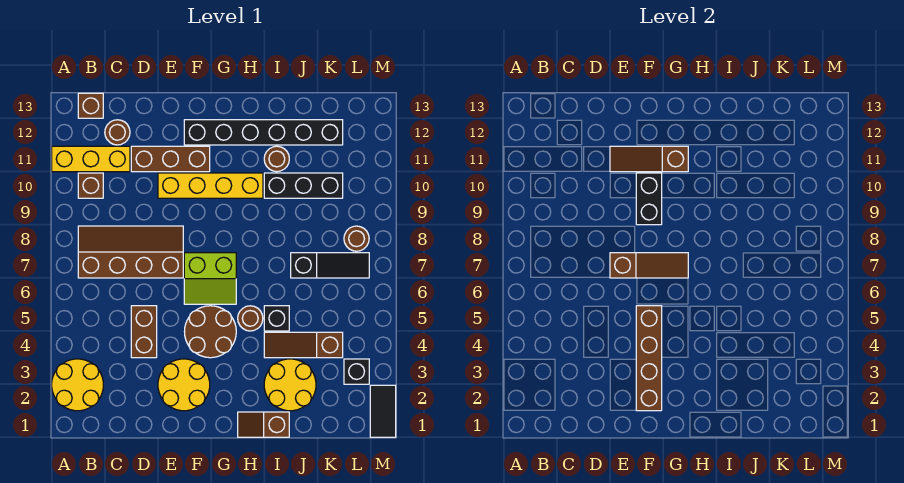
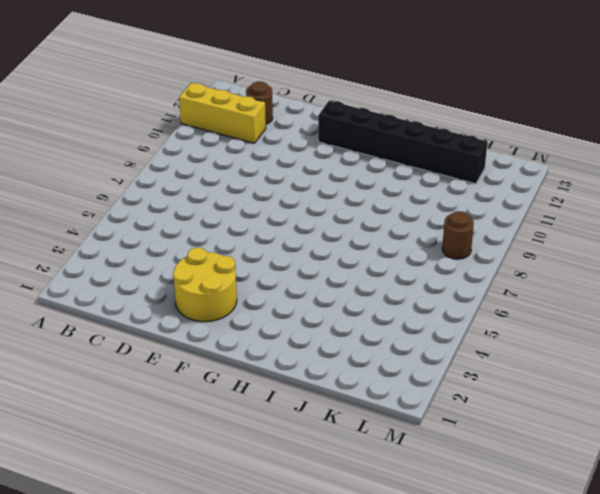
none -> yellow round brick A2:B3 level 1
none -> brown slope B7:E8 level 1 top 7
none -> brown brick B10 level 1

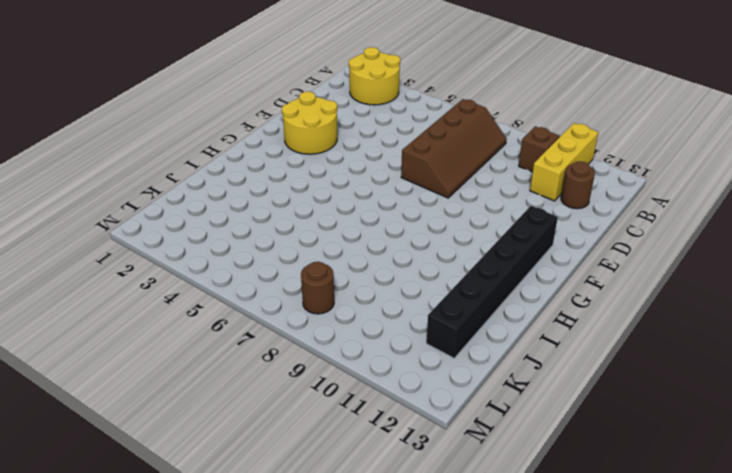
none -> brown brick B13 level 1
none -> brown brick D4:D5 level 1
none -> brown brick D11:F11 level 1

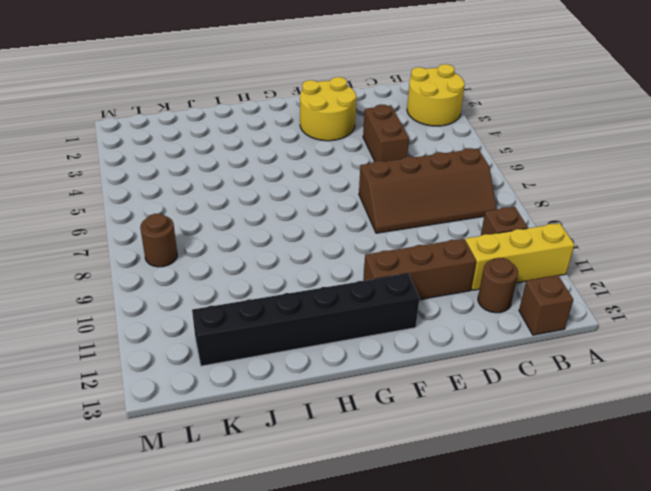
none -> yellow brick E10:H10 level 1
none -> brown round brick F4:G5 level 1
none -> lime slope F6:G7 level 1 top 7

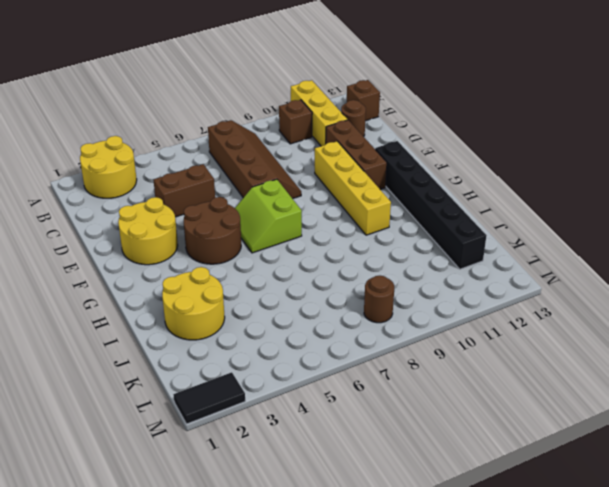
none -> brown slope H1:I1 level 1 top I
none -> brown round brick H5 level 1
none -> brown slope I4:K4 level 1 top K

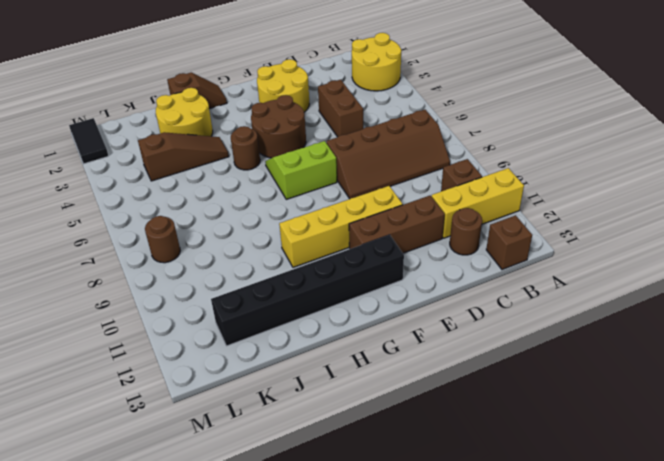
none -> black brick I5 level 1
none -> black brick I10:K10 level 1
none -> brown round brick I11 level 1

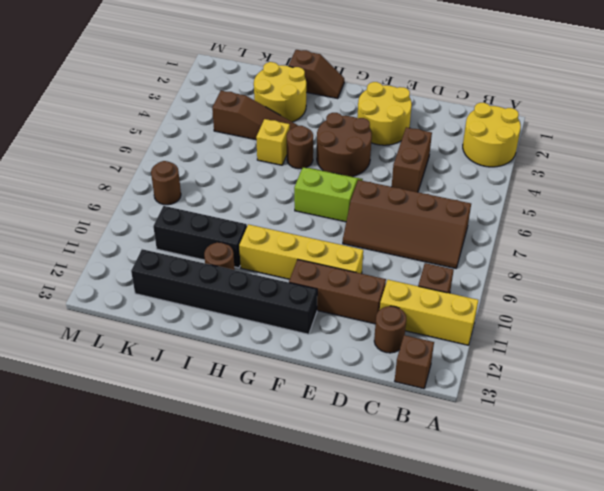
yellow brick I5 level 1 -> black brick I5 level 1
none -> black slope J7:L7 level 1 top J
none -> black brick L3 level 1
none -> black tile M1:M2 level 1

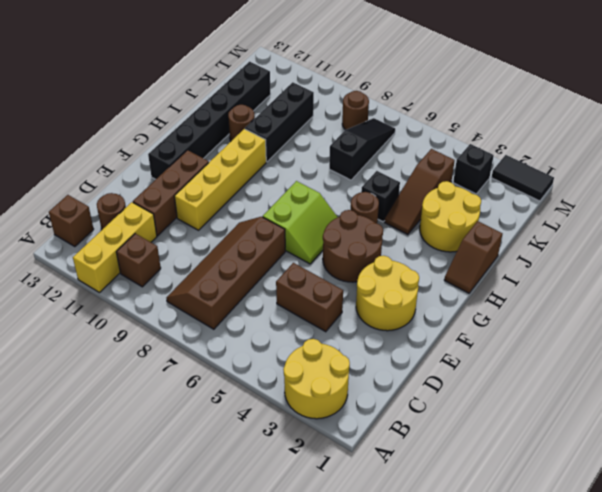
none -> brown slope E7:G7 level 2 top E
none -> brown slope E11:G11 level 2 top G
none -> brown brick F2:F5 level 2

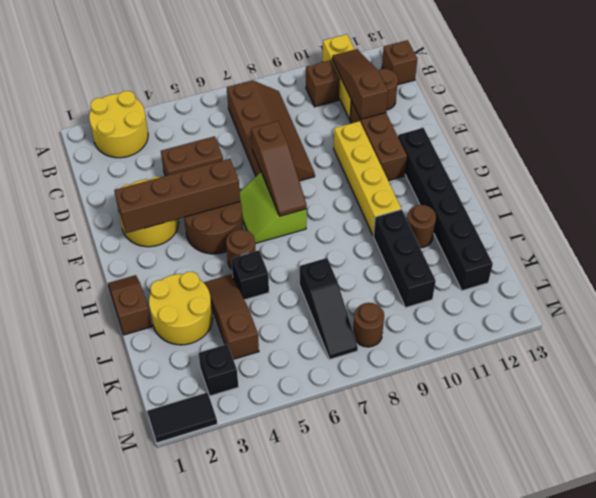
brown slope B11:D11 level 2 top D -> brown slope E11:G11 level 2 top G
none -> black brick F9:F10 level 2

